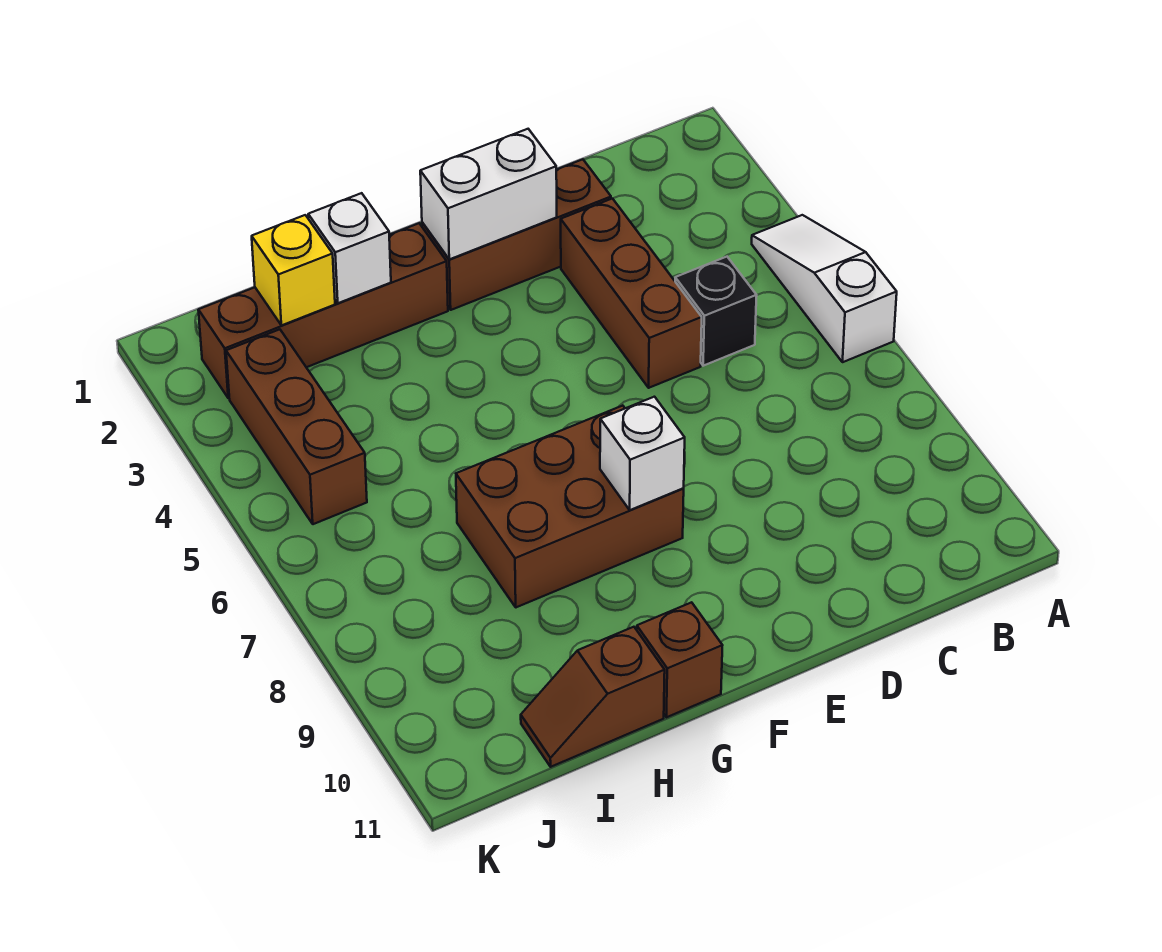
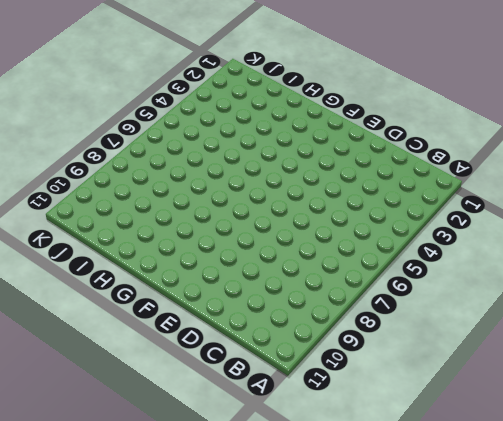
none -> white slope A4:A6 level 1 top 6
none -> black brick C5 level 1
none -> brown brick D2:F2 level 1

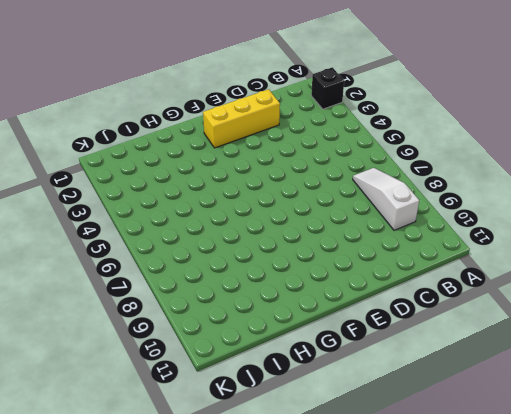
black brick A2 level 1 -> black brick C5 level 1
white slope B7:B9 level 1 top 9 -> white slope A4:A6 level 1 top 6
yellow brick D2:F2 level 1 -> brown brick D2:F2 level 1
none -> brown brick D3:D5 level 1
none -> brown brick F7:H8 level 1
none -> brown brick G2:J2 level 1

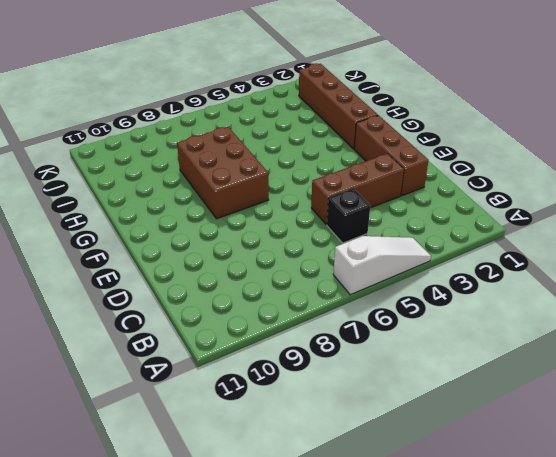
none -> brown brick G11 level 1
none -> brown slope H11:I11 level 1 top H
none -> brown brick J3:J5 level 1

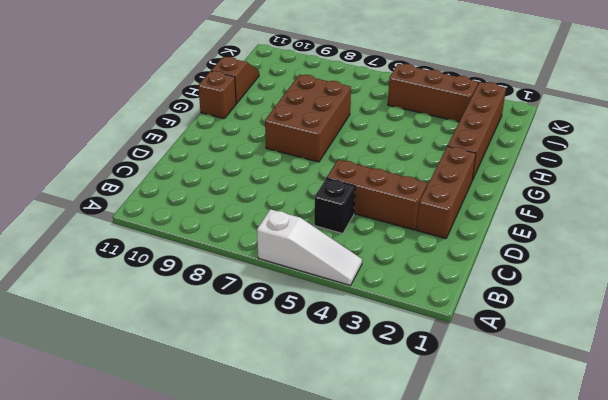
none -> white brick E2:F2 level 2
none -> white brick F8 level 2
none -> white brick H2 level 2

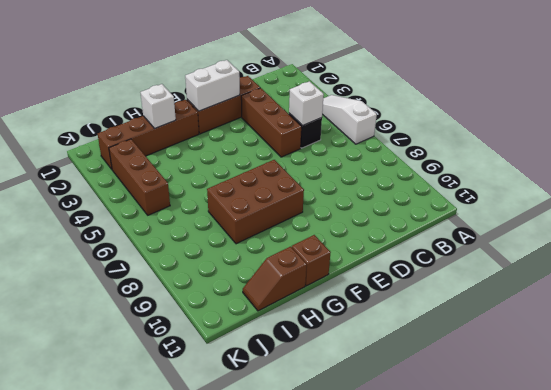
white brick C5 level 2 -> white brick F8 level 2
none -> yellow brick I2 level 2

